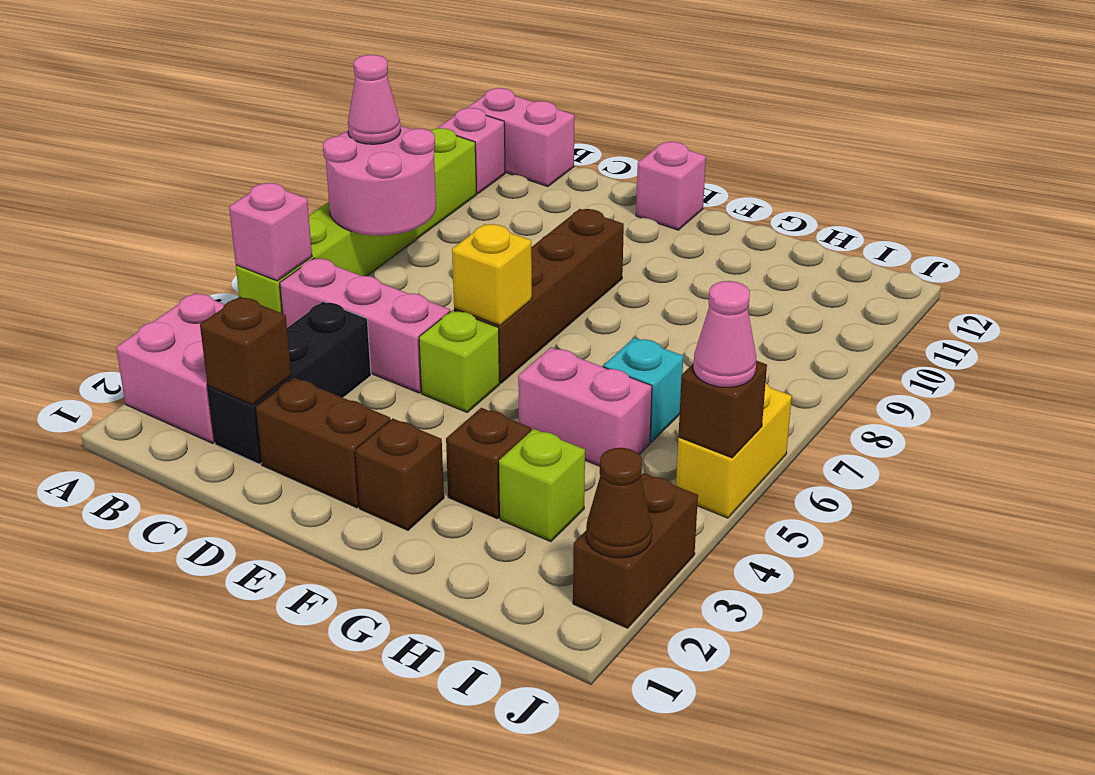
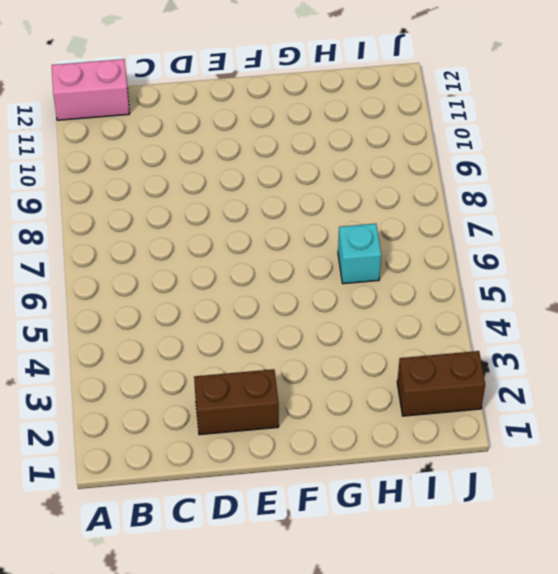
brown brick I2:J2 level 1 -> brown brick J2:J3 level 1
none -> pink brick A2:B3 level 1
none -> lime brick A5:A10 level 1
none -> pink brick A11 level 1

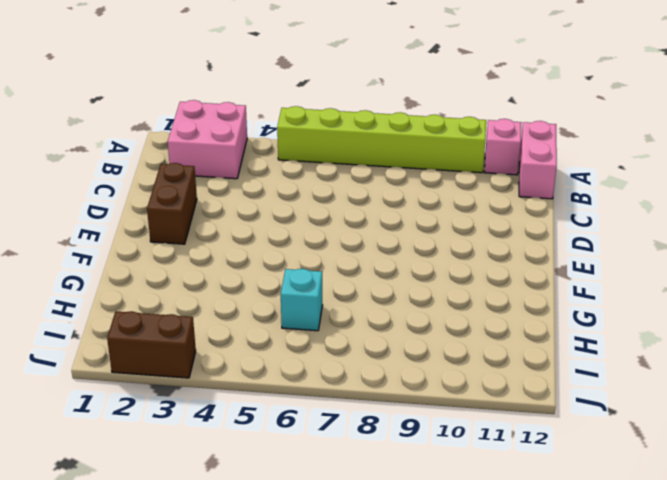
none -> pink brick B5:D5 level 1
none -> black brick C2:C4 level 1
none -> lime brick E5 level 1

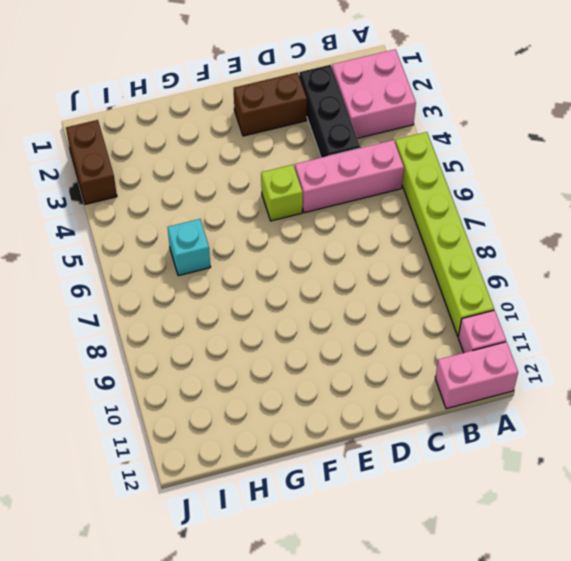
none -> brown brick E6:E9 level 1
none -> pink brick E12 level 1
none -> brown brick F2 level 1

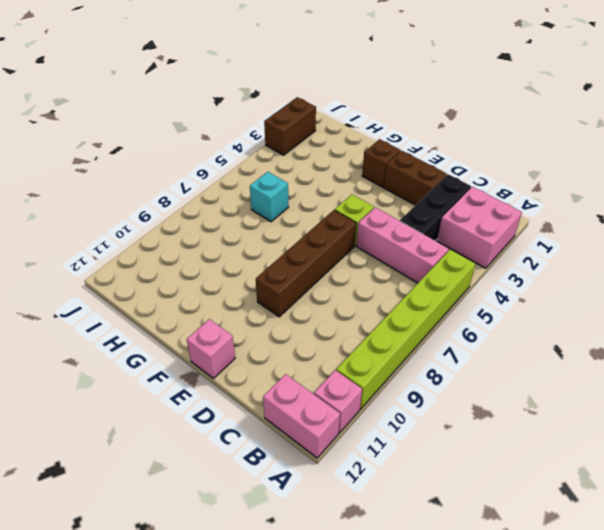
none -> brown brick G3 level 1
none -> pink brick G5:H5 level 1
none -> lime brick H3 level 1

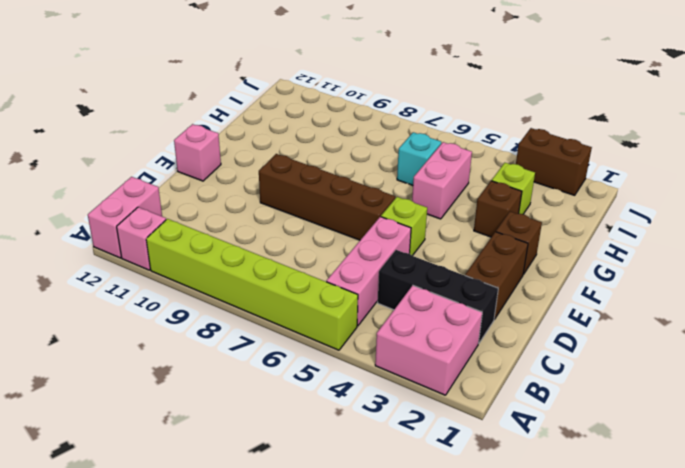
none -> yellow brick J5:J6 level 1
none -> pink brick A5 level 2
none -> pink round brick A7:B8 level 2

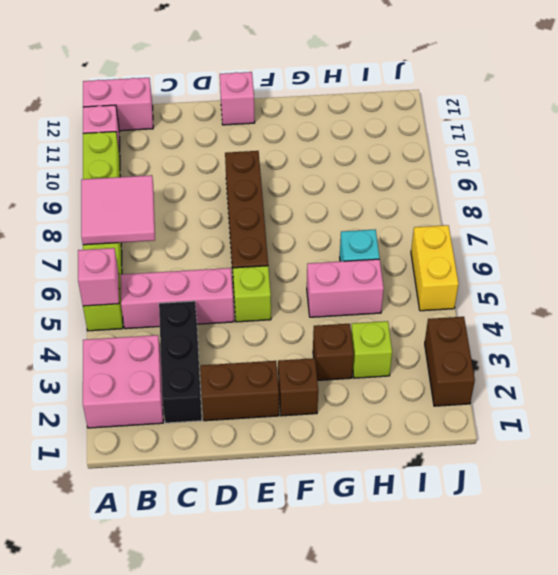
pink tile A7:B8 level 2 -> pink round brick A7:B8 level 2
none -> brown brick C2 level 2
none -> yellow brick E6 level 2
none -> brown cone J2 level 2

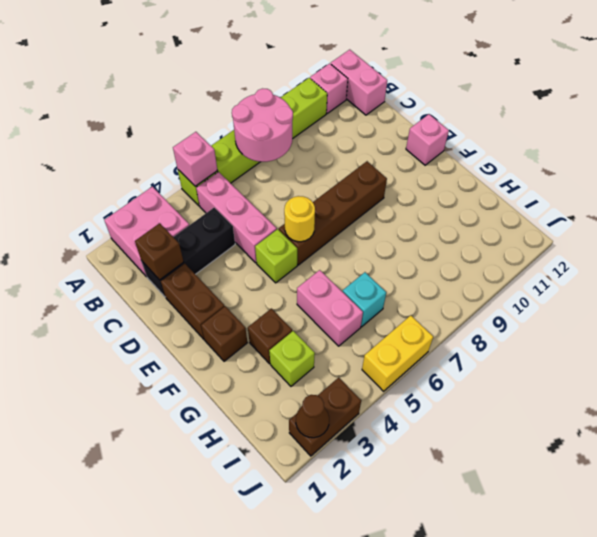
yellow round brick E6 level 2 -> yellow brick E6 level 2
none -> brown brick J5 level 2
none -> pink cone A8 level 3
none -> pink cone J5 level 3

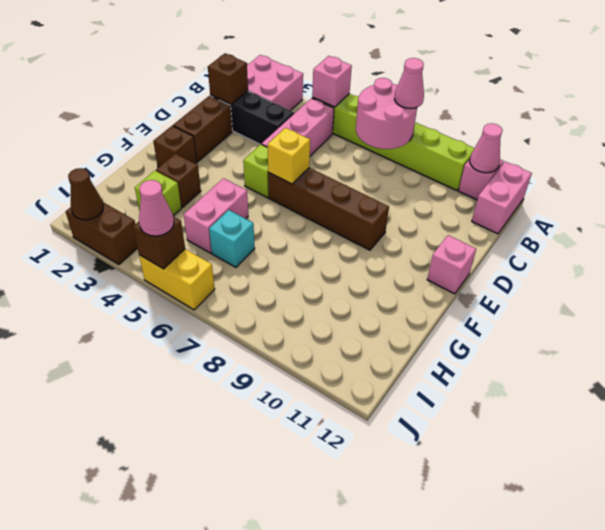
pink cone A11 level 2 -> none

